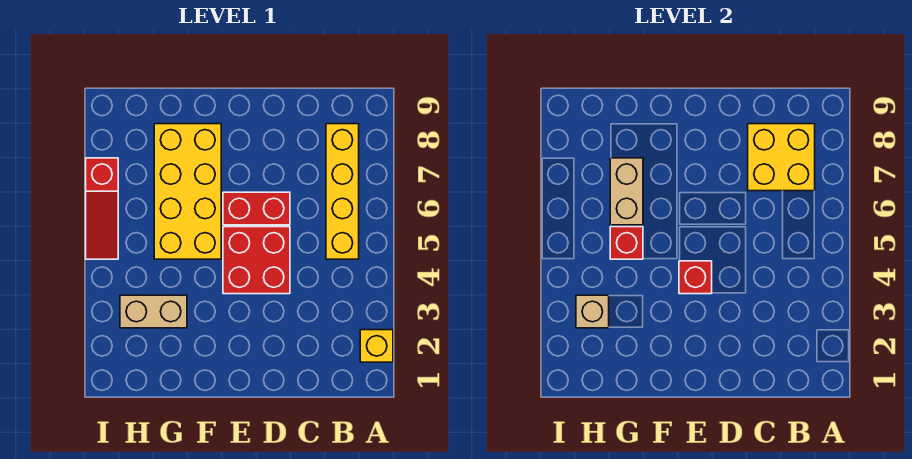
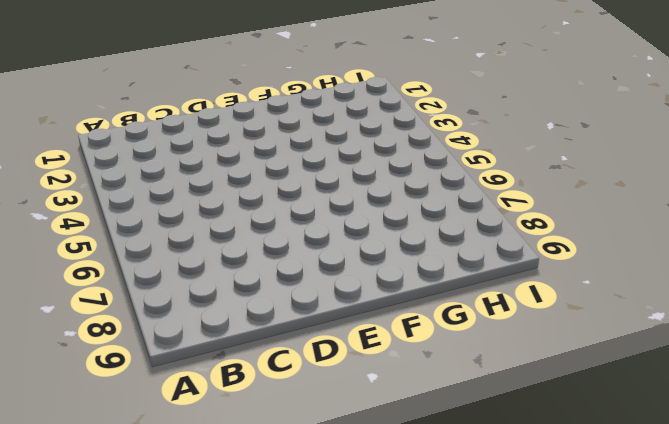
none -> yellow brick A2 level 1
none -> yellow brick B5:B8 level 1
none -> red brick D4:E5 level 1

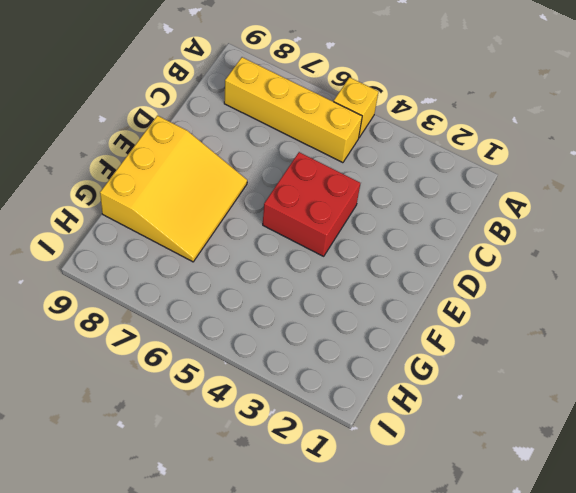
yellow brick A5 level 1 -> yellow brick A2 level 1
yellow slope E7:G9 level 1 top 9 -> yellow brick F5:G8 level 1
none -> red brick D6:E6 level 1
none -> tan brick G3:H3 level 1
none -> red slope I5:I7 level 1 top 7

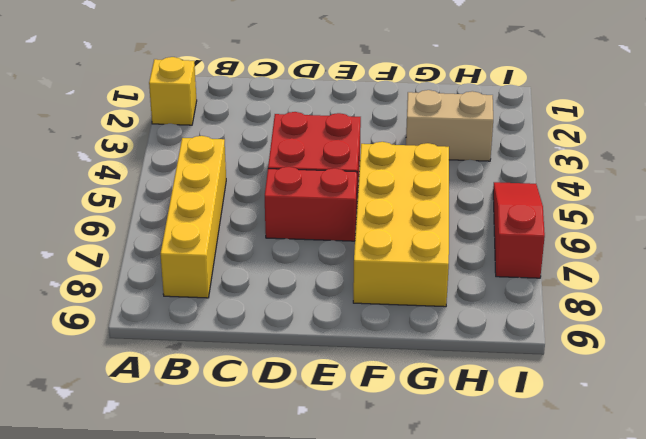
none -> yellow brick B7:C8 level 2
none -> red brick E4 level 2
none -> red brick G5 level 2

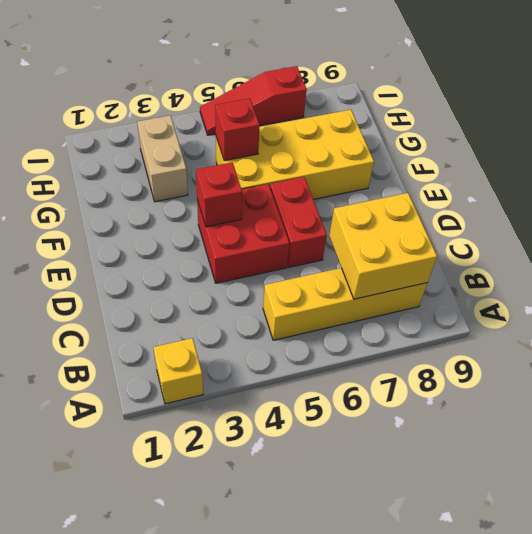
none -> tan brick G6:G7 level 2
none -> tan brick H3 level 2

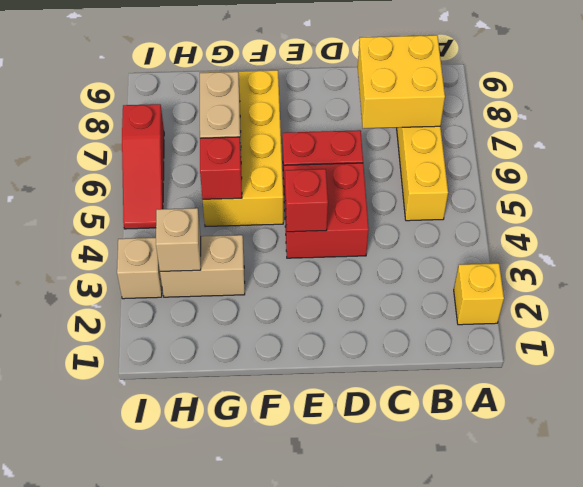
tan brick I3 level 1 -> none

